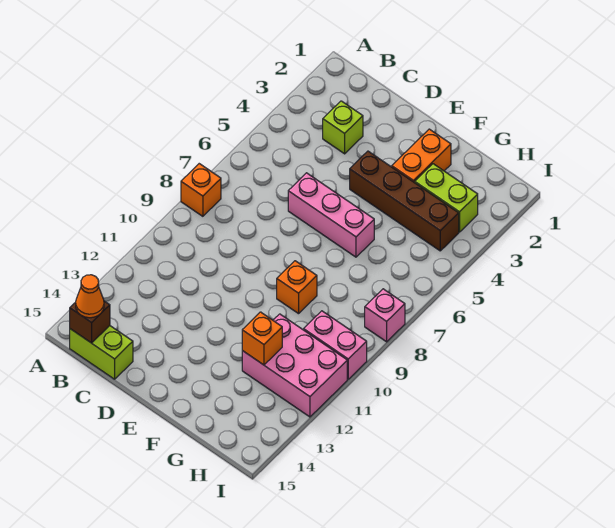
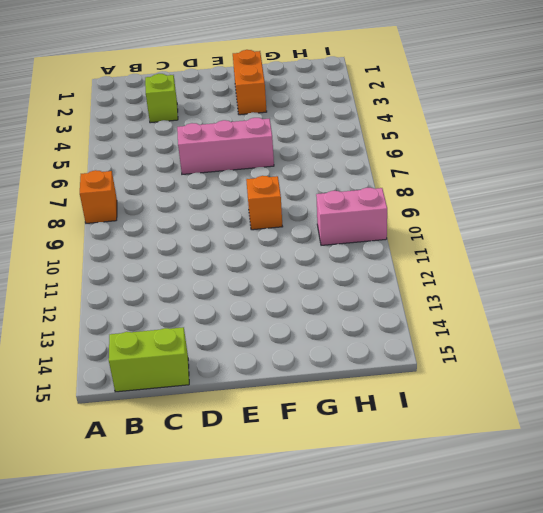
none -> brown brick E4:H4 level 1
none -> lime brick G3:H3 level 1
none -> pink brick G11:I12 level 1

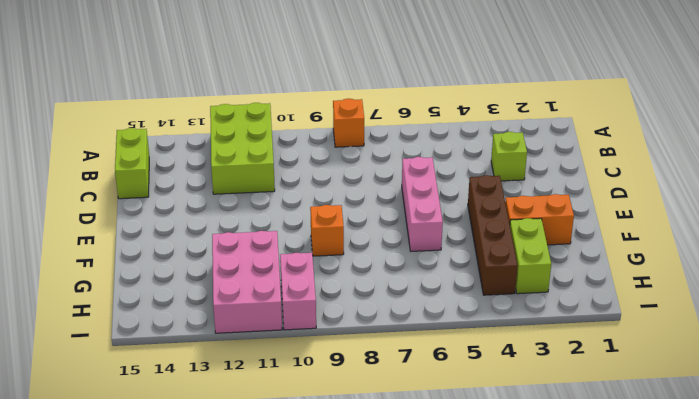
lime brick A11:C12 level 1 -> none
none -> pink brick I8 level 1
none -> brown brick B15 level 2
none -> orange brick G12 level 2

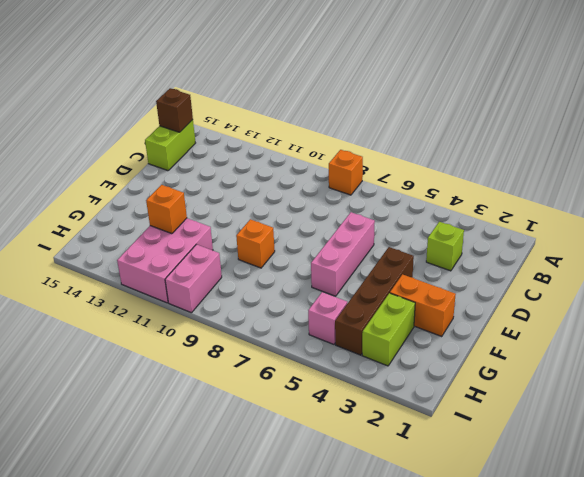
pink brick H5 level 1 -> pink brick I8 level 1
none -> orange cone B15 level 3

